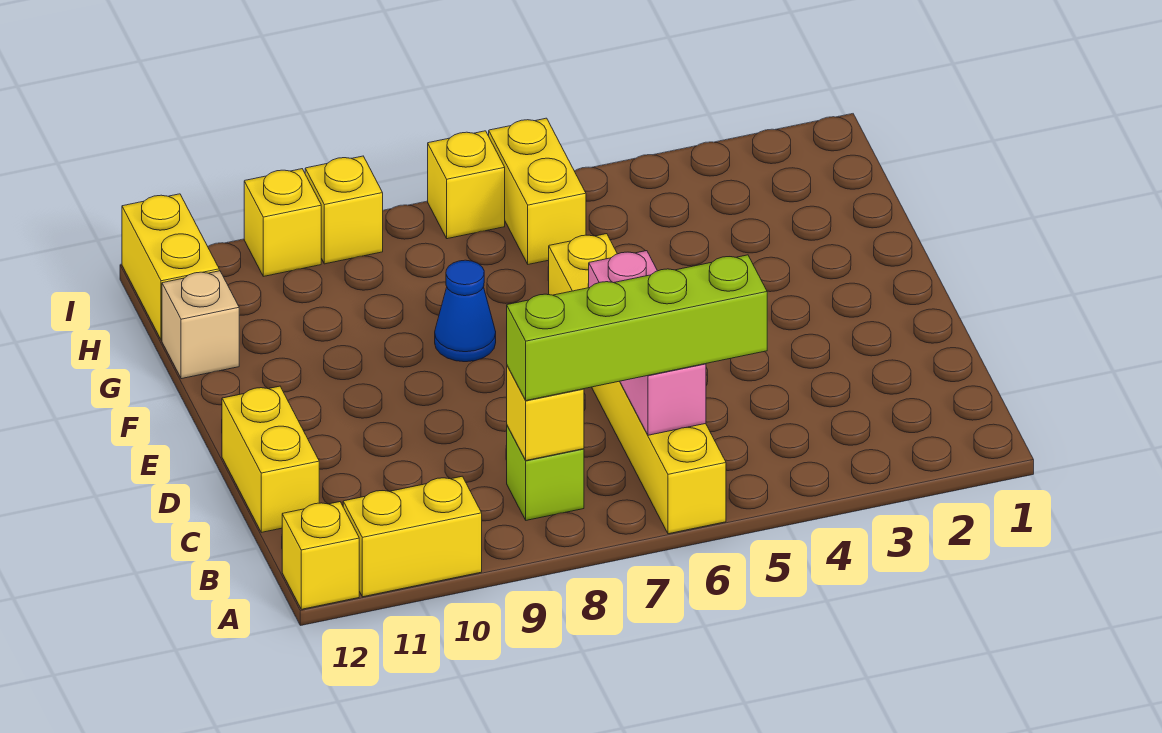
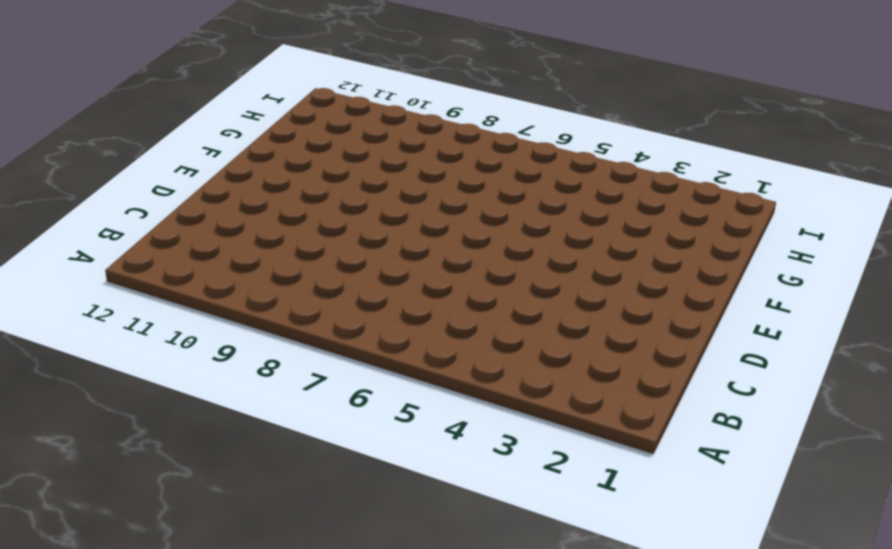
none -> yellow brick A6:F6 level 1
none -> yellow brick A10:A11 level 1
none -> yellow brick A12 level 1

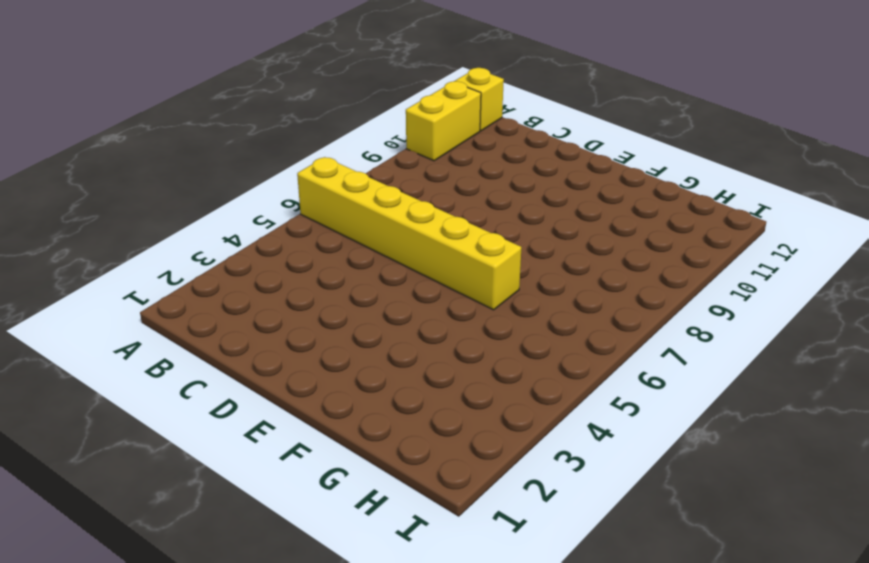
none -> lime brick B8 level 1
none -> yellow brick C12:D12 level 1
none -> blue cone F8 level 1

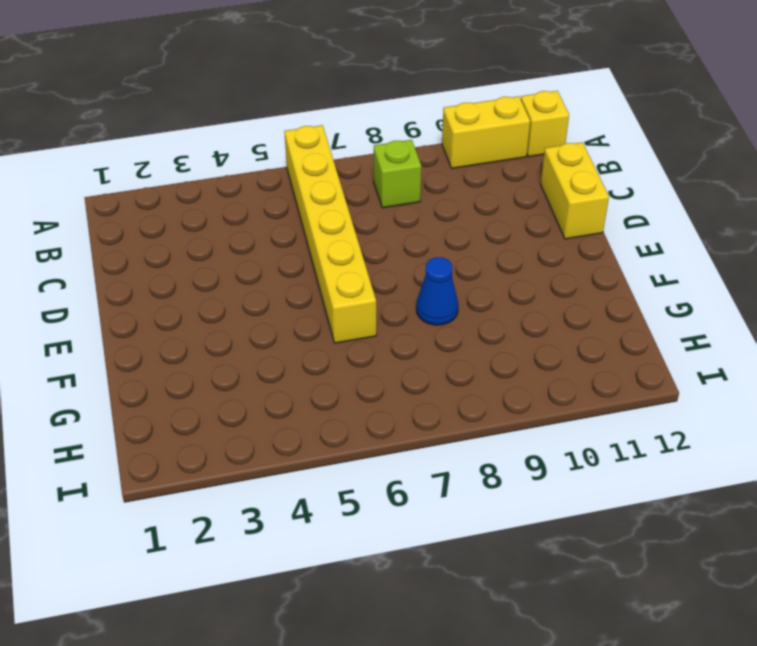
none -> tan brick G12 level 1
none -> yellow brick H6:I6 level 1
none -> yellow brick H12:I12 level 1

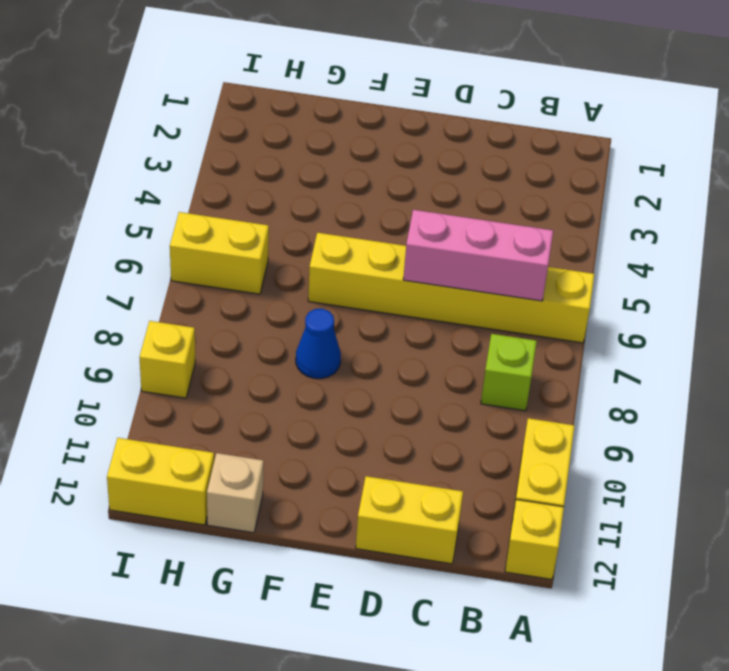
none -> yellow brick I7 level 1
none -> yellow brick I10 level 1
none -> yellow brick B8 level 2

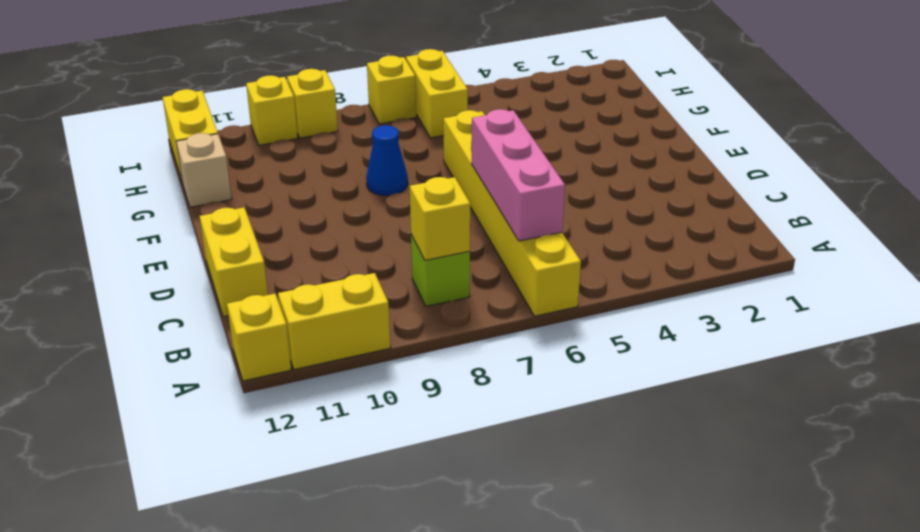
none -> lime brick B5:B8 level 3

